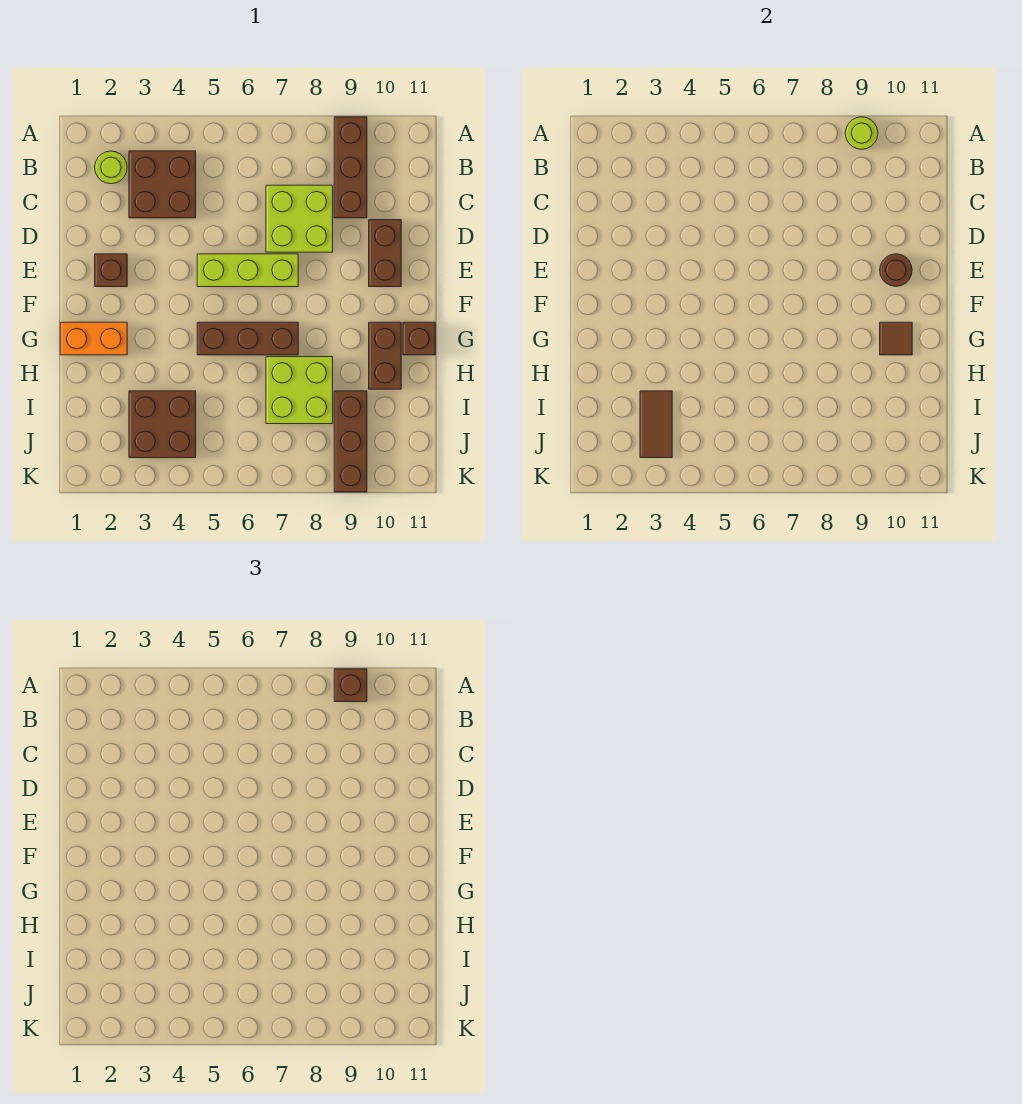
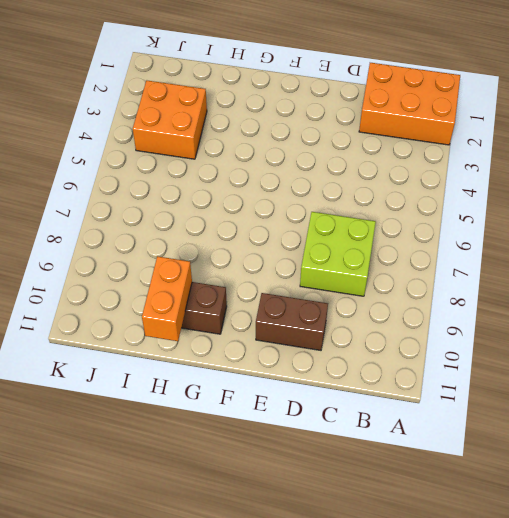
orange brick A1:C2 level 1 -> lime round brick B2 level 1
orange brick H10:H11 level 2 -> orange brick G1:G2 level 1
orange brick I3:J4 level 1 -> brown brick I3:J4 level 1
none -> brown brick A9:C9 level 1
none -> brown brick B3:C4 level 1
none -> brown brick E2 level 1

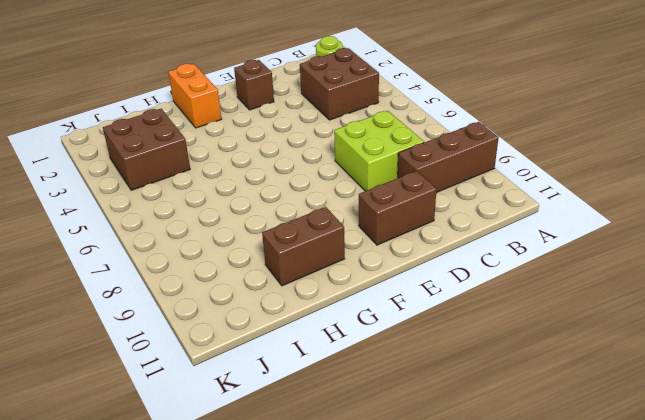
none -> lime brick E5:E7 level 1
none -> brown brick G5:G7 level 1
none -> brown brick G11 level 1

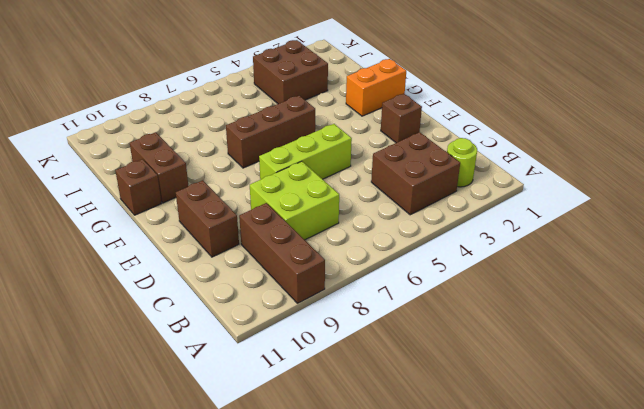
none -> lime brick H7:I8 level 1
none -> brown brick I9:K9 level 1
none -> lime round brick A9 level 2

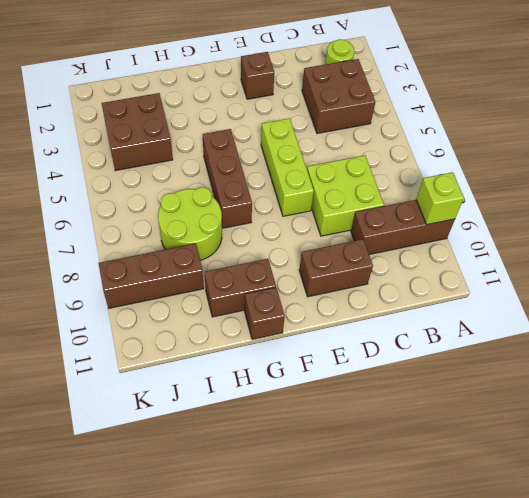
lime brick A9 level 2 -> lime round brick A9 level 2
lime round brick H7:I8 level 1 -> lime brick H7:I8 level 1
none -> orange brick G1:G2 level 1
none -> brown round brick E10 level 2
none -> brown tile G10 level 2

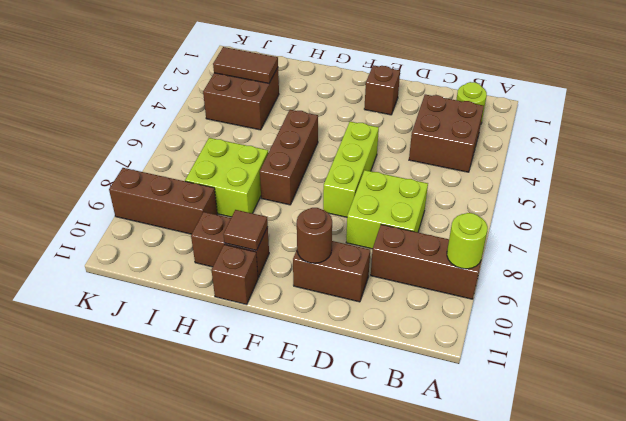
none -> orange brick G1:G2 level 1
none -> brown brick A9 level 3

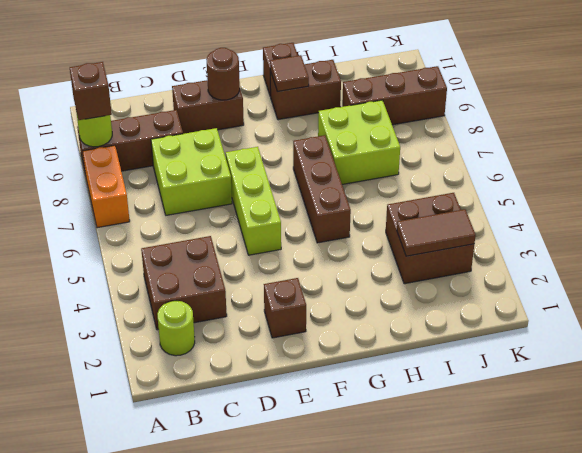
orange brick A7:A8 level 1 -> orange brick G1:G2 level 1

